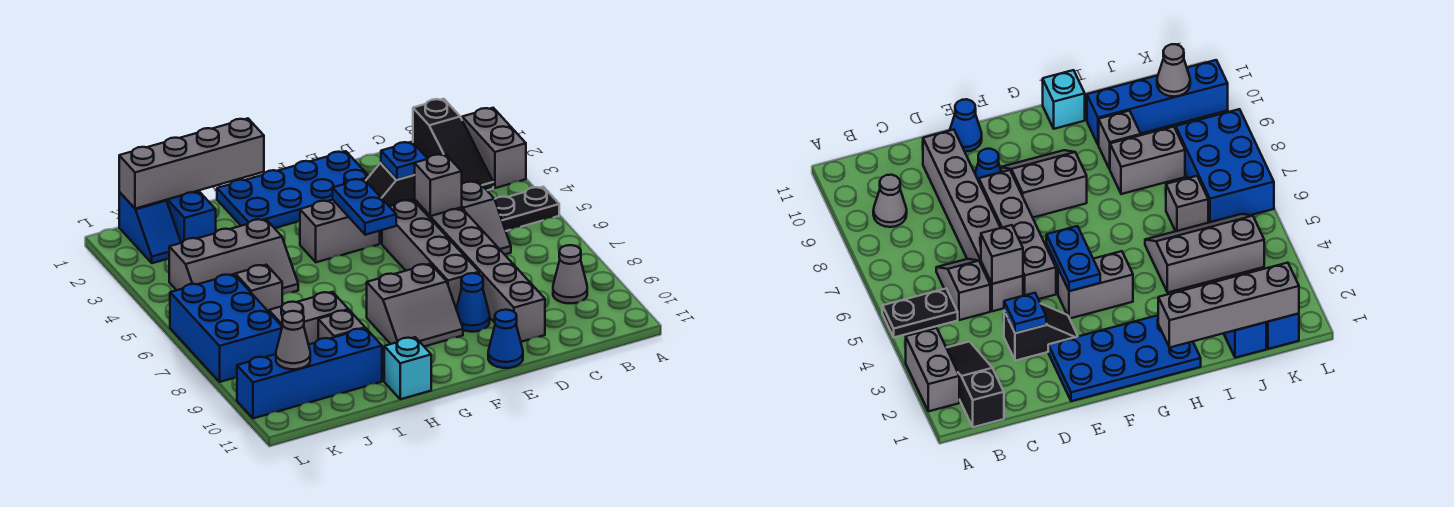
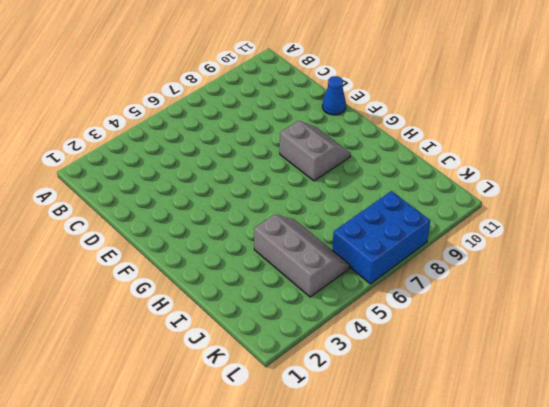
none -> grey brick A2:A3 level 1
none -> black plate A5:B5 level 1
none -> black slope B1:B3 level 1 top 1

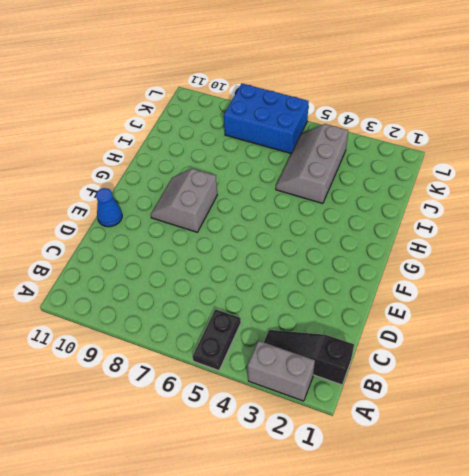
none -> grey cone B9 level 1
none -> grey slope C5:C6 level 1 top 5
none -> black slope D3:E3 level 1 top D

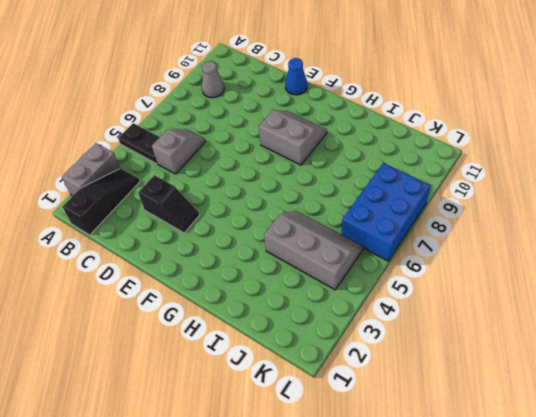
none -> grey brick D5:D10 level 1
none -> blue plate E1:H2 level 1
none -> grey brick E5:E8 level 1

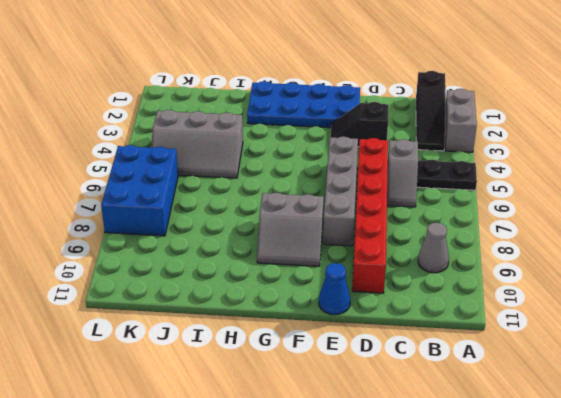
red brick D5:D10 level 1 -> grey brick D5:D10 level 1
none -> blue cone E9 level 1
none -> grey brick F4:G4 level 1
none -> cyan brick H11 level 1

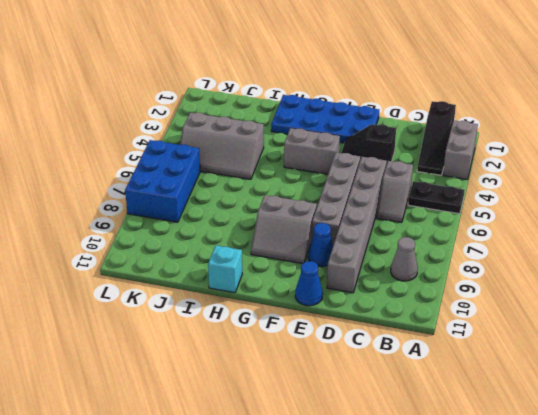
none -> grey brick I8:J8 level 1
none -> grey brick I9 level 1
none -> blue brick I10:L10 level 1

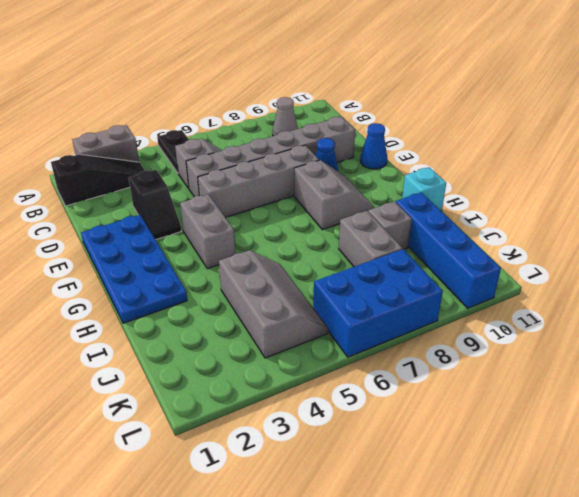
none -> blue brick J1:J2 level 1
none -> grey brick J6 level 1
none -> blue slope K1:K2 level 1 top 1

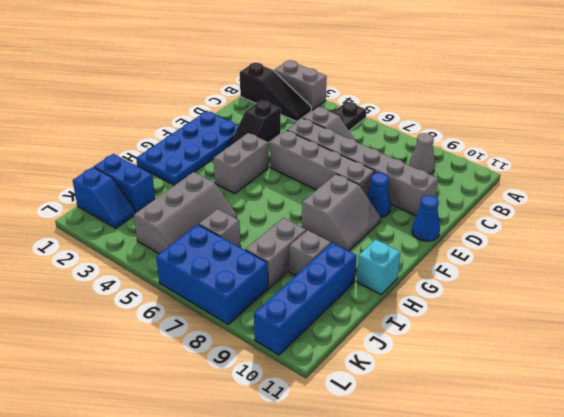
none -> blue plate D3 level 2
none -> grey brick D5 level 2
none -> blue plate F4:F5 level 2

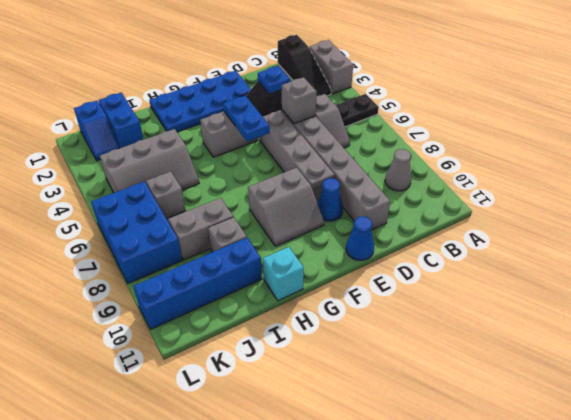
none -> grey brick H1:K1 level 2
none -> grey cone K10 level 2

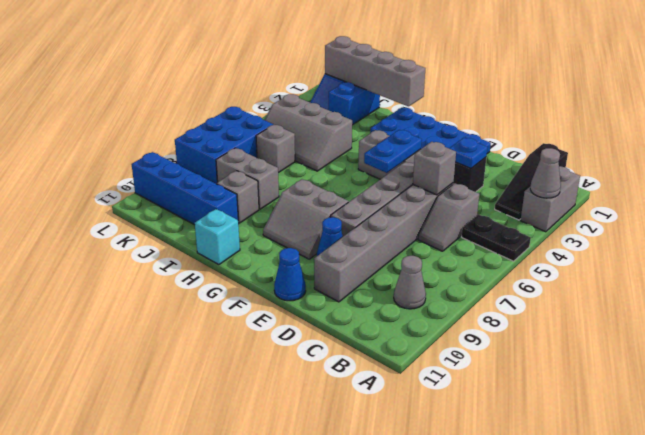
grey cone A3 level 2 -> grey cone K10 level 2

